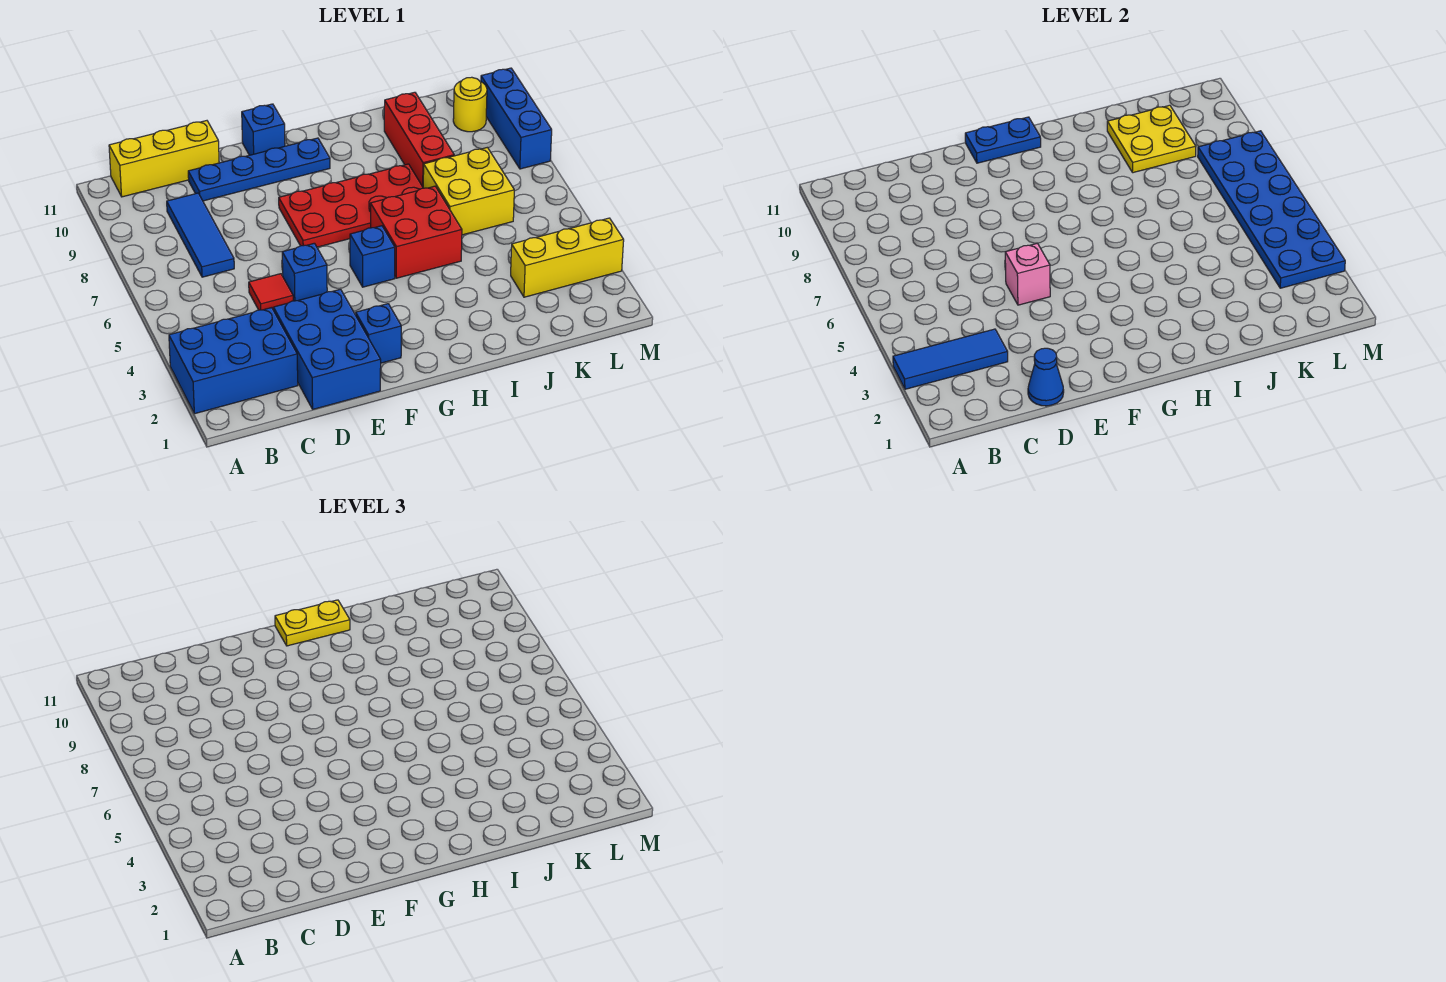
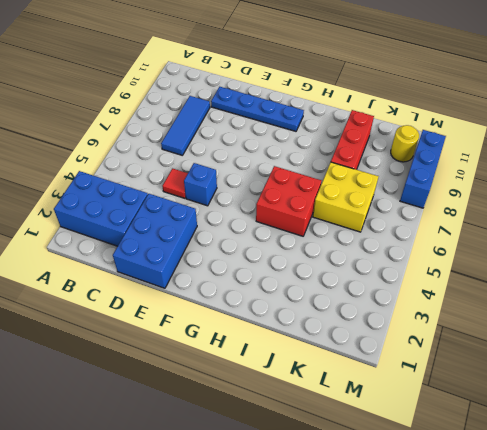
none -> yellow brick B11:D11 level 1
none -> blue brick F2 level 1
none -> red plate F7:I8 level 1

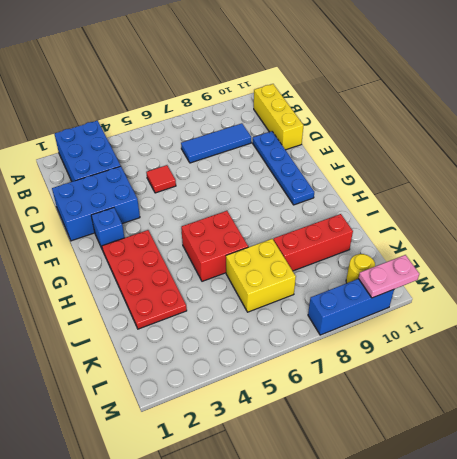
red plate G2:J3 level 1 -> red plate F7:I8 level 1
pink plate M10:M11 level 2 -> none
none -> blue brick E5 level 1
none -> blue brick F11 level 1
none -> blue brick G5 level 1

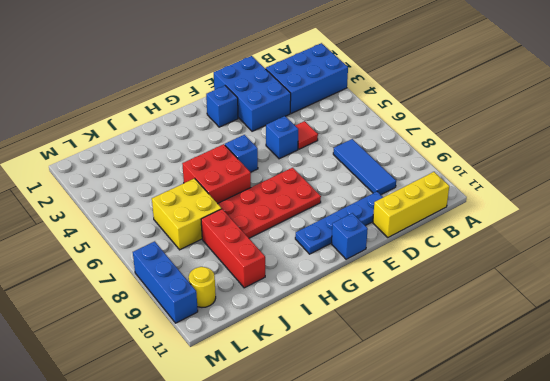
none -> yellow brick K3:M3 level 1
none -> blue tile A3:C3 level 2
none -> blue cone D1 level 2

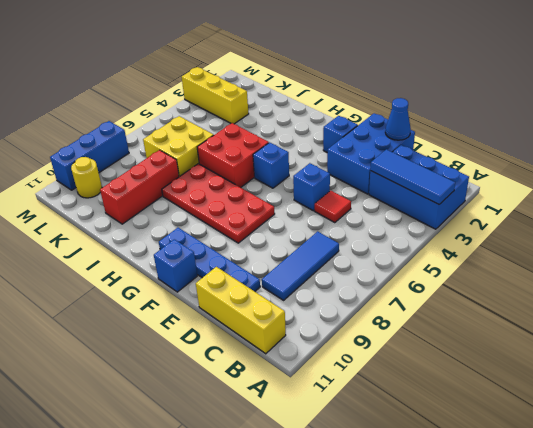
none -> pink brick E5 level 2
none -> blue plate F11:G11 level 2
none -> yellow plate J9:K10 level 2

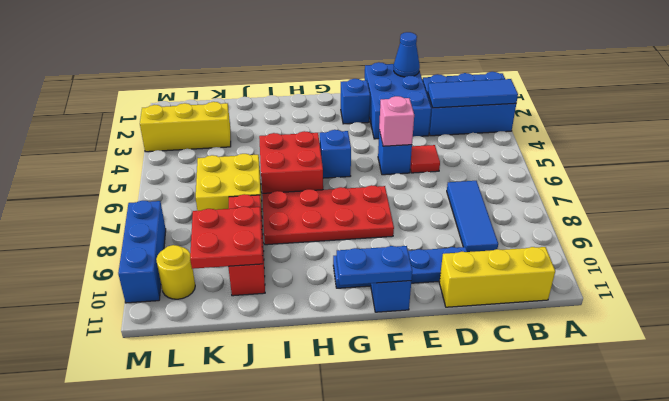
red plate J9:K10 level 2 -> yellow plate J9:K10 level 2
none -> blue plate L3:M8 level 2
none -> yellow plate G11:H11 level 3

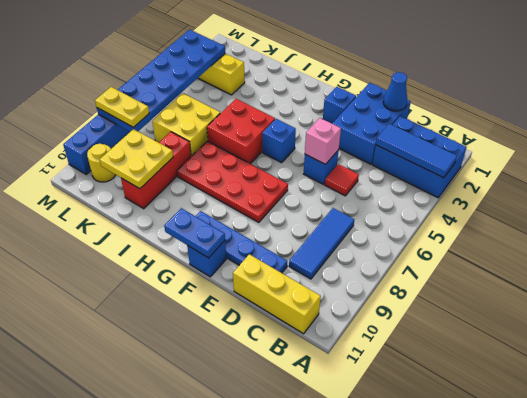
yellow plate L8:M8 level 3 -> yellow plate G11:H11 level 3

